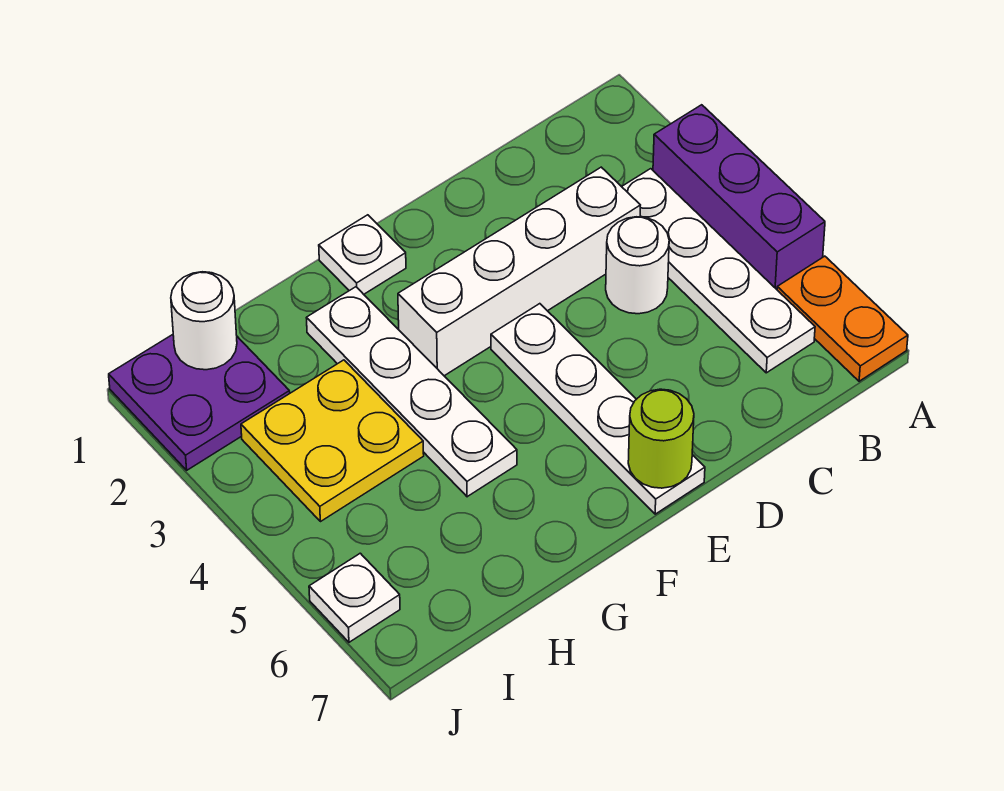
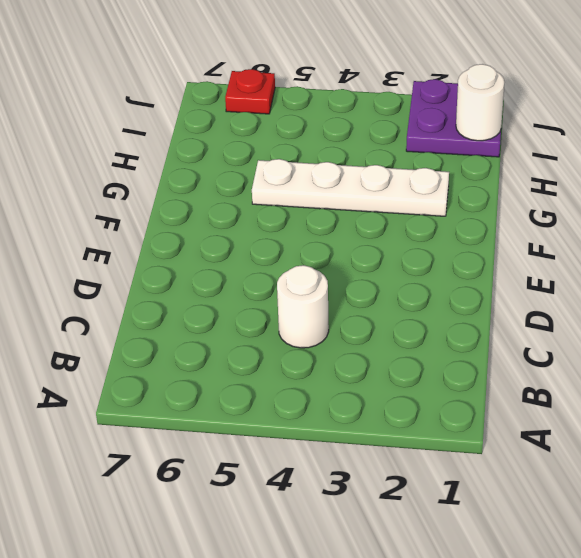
red plate J6 level 1 -> white plate J6 level 1
none -> purple brick A3:A5 level 1
none -> orange plate A6:A7 level 1
none -> white plate B3:B6 level 1

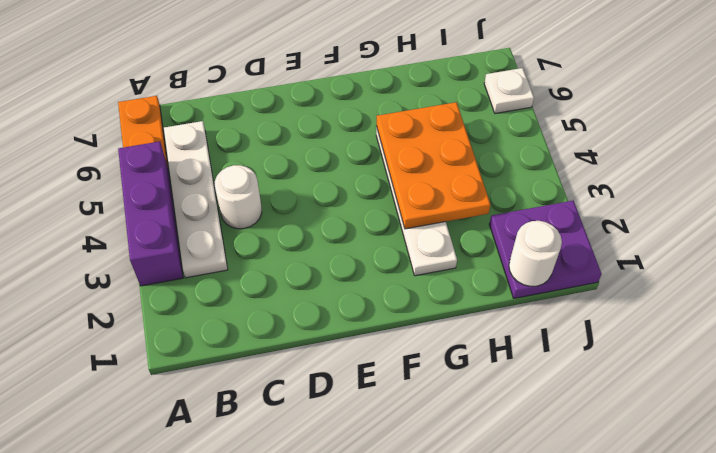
orange plate G3:H5 level 2 -> none
none -> white brick C3:F3 level 1
none -> white plate E4:E7 level 1
none -> white plate F1 level 1

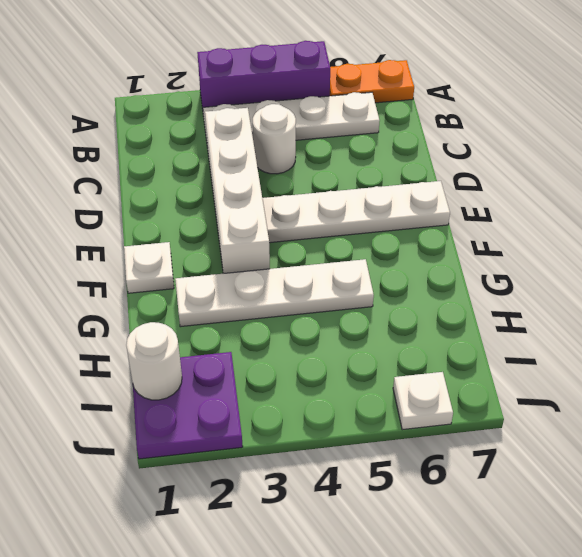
none -> yellow plate H3:I4 level 1
none -> lime round brick E7 level 2

